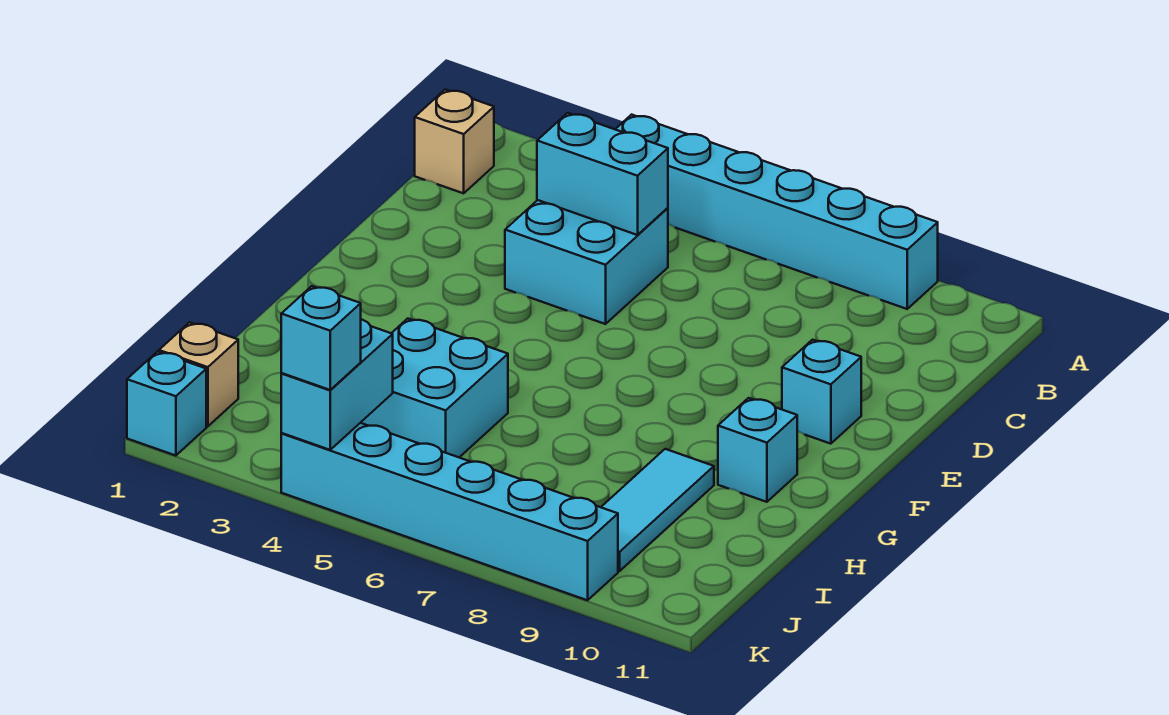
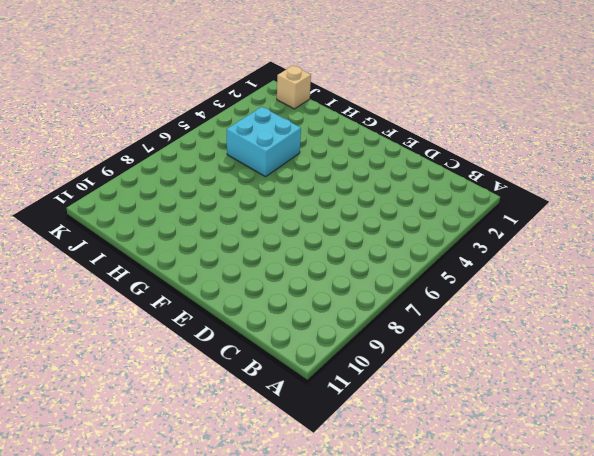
none -> cyan brick A4:A9 level 1
none -> tan brick B1 level 1
none -> cyan brick C4:D5 level 1

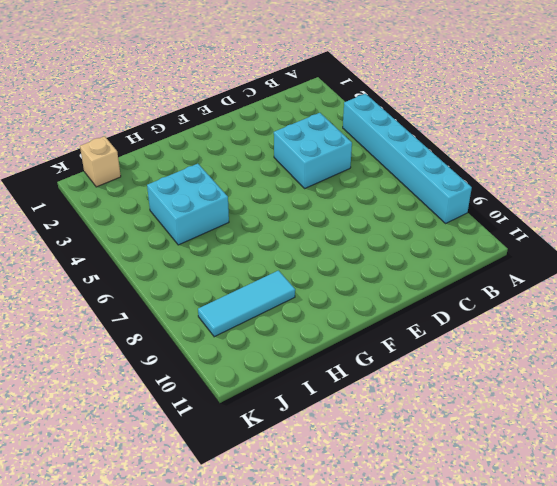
none -> tan brick B1 level 1
none -> cyan brick E10 level 1
none -> cyan brick G10 level 1

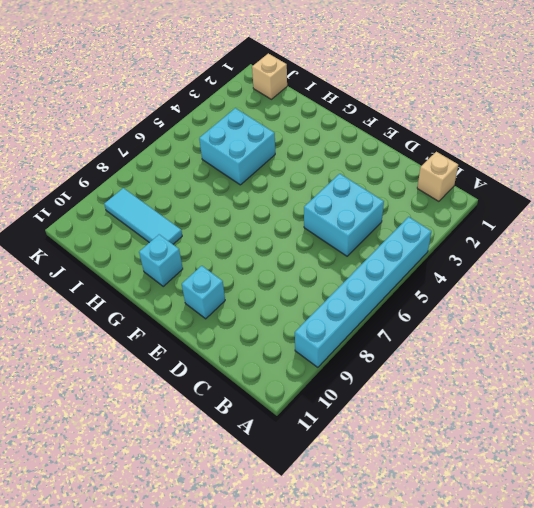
none -> cyan brick K1 level 1
none -> cyan brick K4:K9 level 1
none -> cyan brick C4:C5 level 2

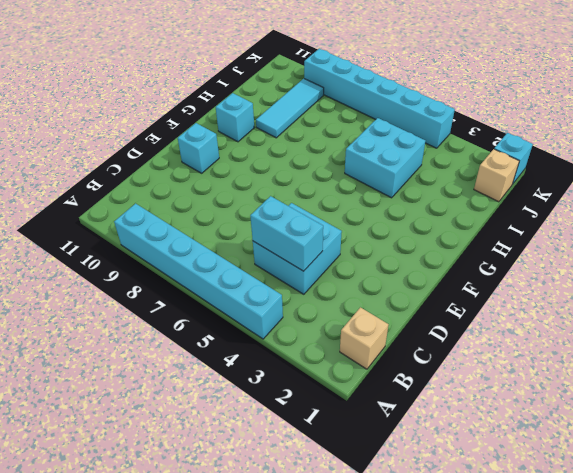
none -> cyan brick J4:K4 level 2
none -> cyan brick K4 level 3

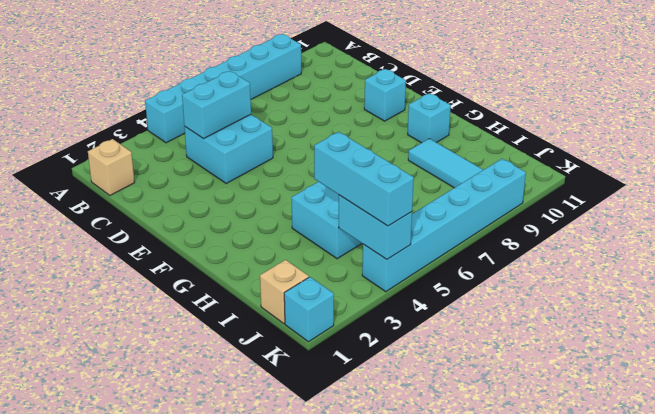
cyan brick I4:K4 level 3 -> cyan brick K4 level 3

